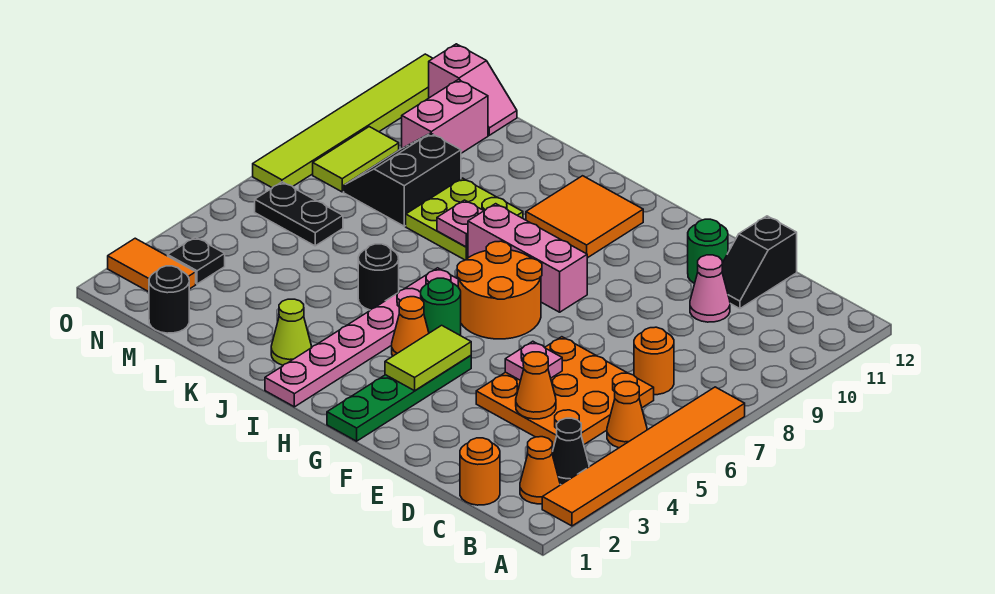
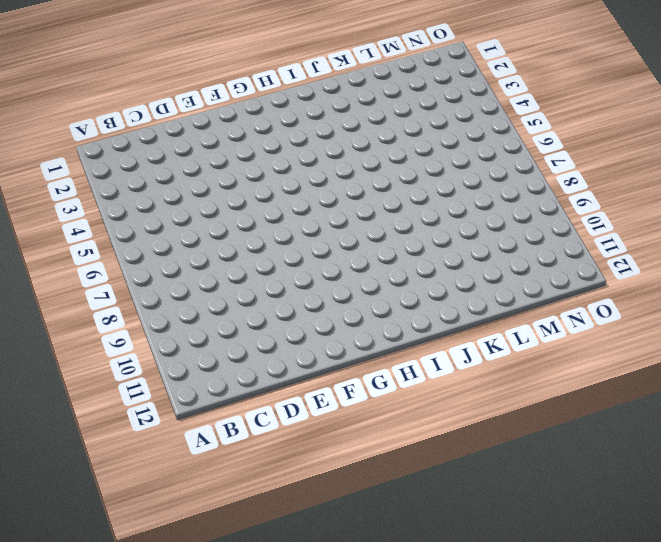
none -> orange tile A2:A7 level 1
none -> orange cone B2 level 1
none -> black cone B3 level 1
none -> orange cone B5 level 1

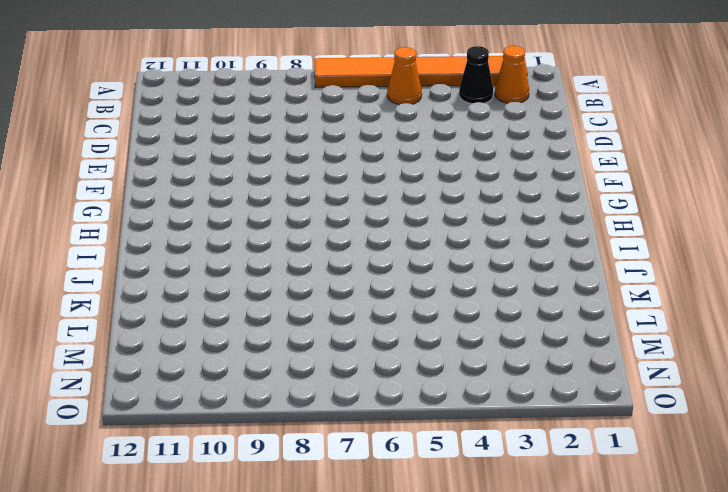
none -> orange round brick C1 level 1
none -> orange plate C4:E6 level 1
none -> orange round brick C7 level 1
none -> pink cone D10 level 1

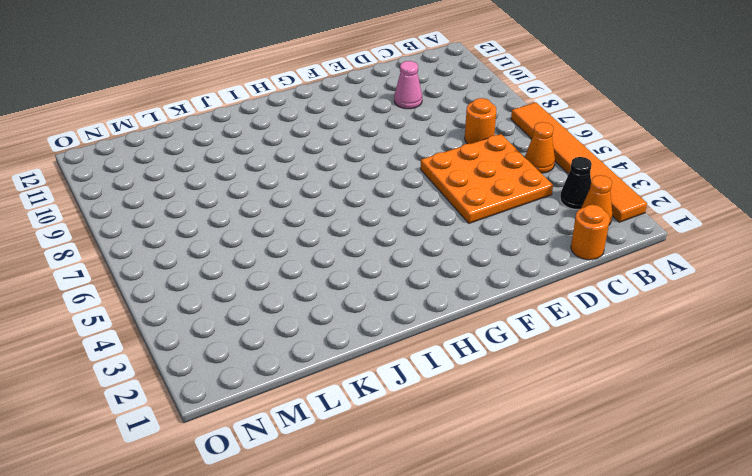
none -> black slope D11:D12 level 1 top 12
none -> green round brick E11 level 1
none -> green plate G1:G4 level 1
none -> orange round brick G6:H7 level 1

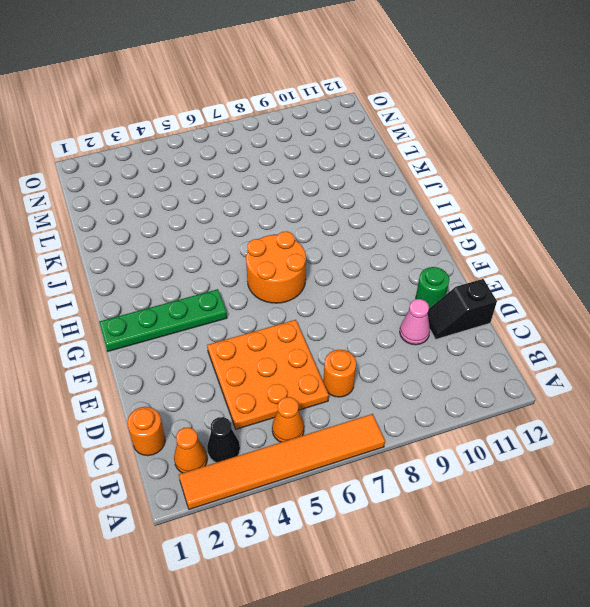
none -> pink brick G8:I8 level 1
none -> orange cone H4 level 1
none -> green round brick H5 level 1
none -> orange tile H10:I11 level 1

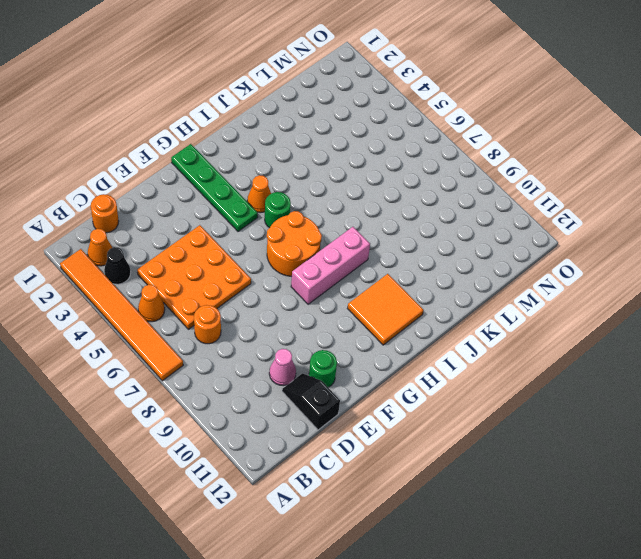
none -> pink plate I1:I6 level 1
none -> lime cone J2 level 1
none -> black round brick J5 level 1
none -> lime plate J8:K9 level 1

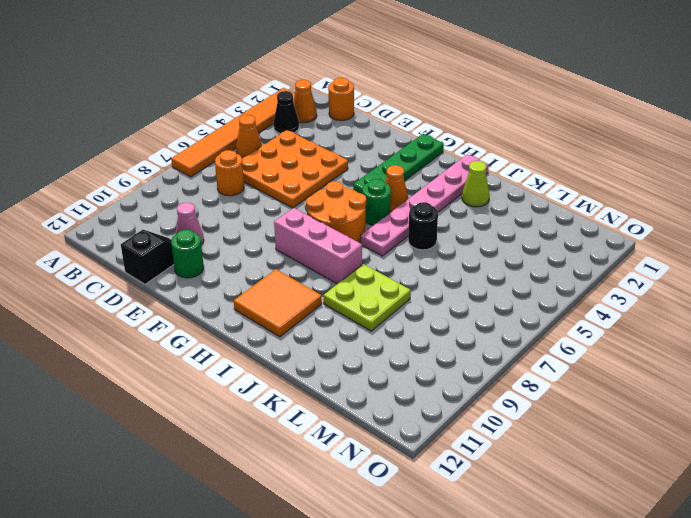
none -> black slope L8:M9 level 1 top L
none -> black round brick M1 level 1
none -> black plate M6:N6 level 1
none -> pink brick M10:M11 level 1

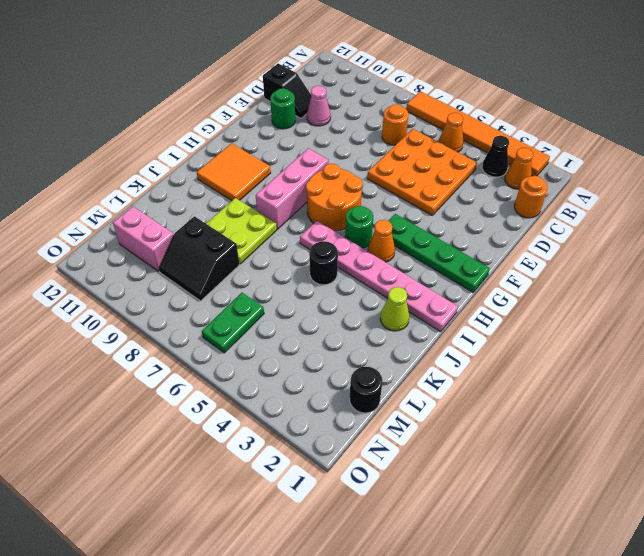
green plate M6:N6 level 1 -> black plate M6:N6 level 1
none -> pink slope M12:N12 level 1 top N
none -> orange tile N2:O2 level 1
none -> black plate N3 level 1
none -> lime tile N8:N9 level 1

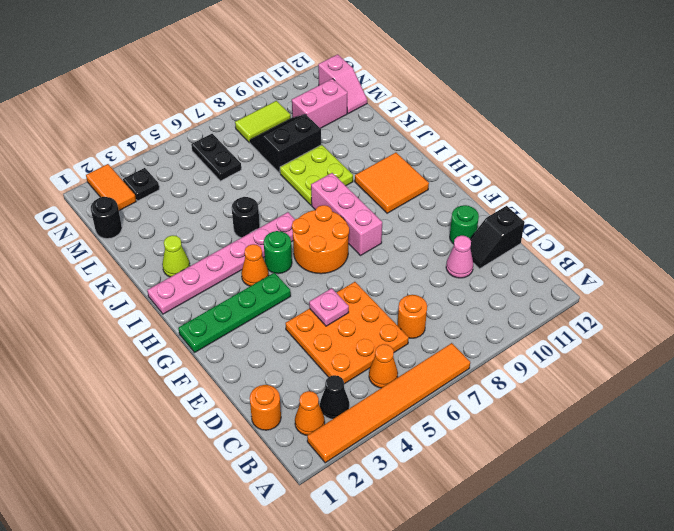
none -> lime tile O7:O12 level 1
none -> orange cone D4 level 2
none -> lime tile G3:G4 level 2
none -> pink plate J8 level 2

